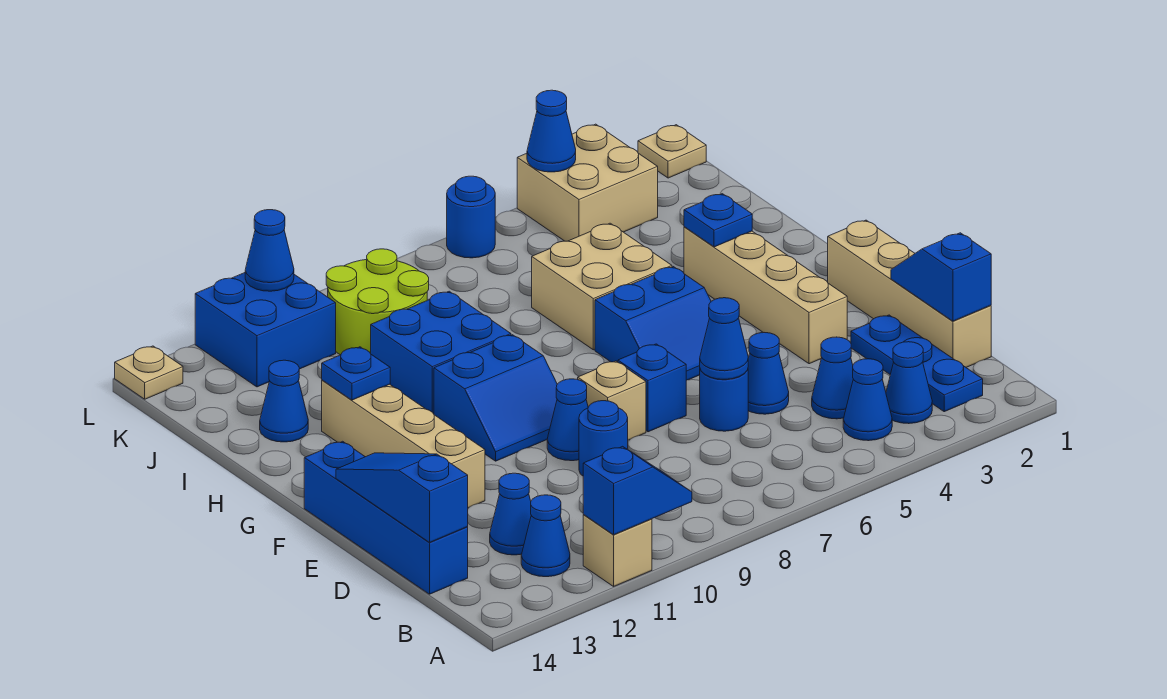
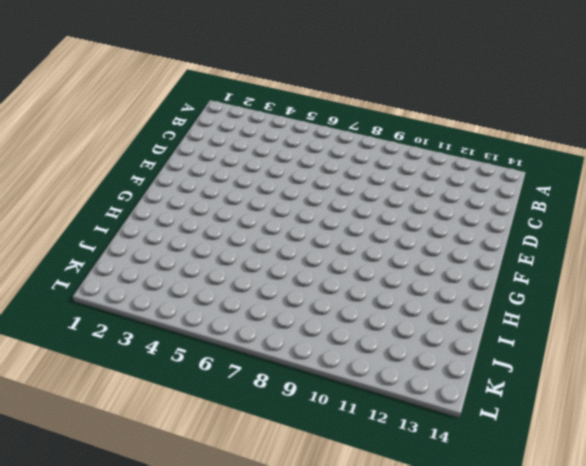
none -> tan brick A11 level 1
none -> blue plate B2:D2 level 1
none -> blue cone B3 level 1
none -> blue cone B4 level 1

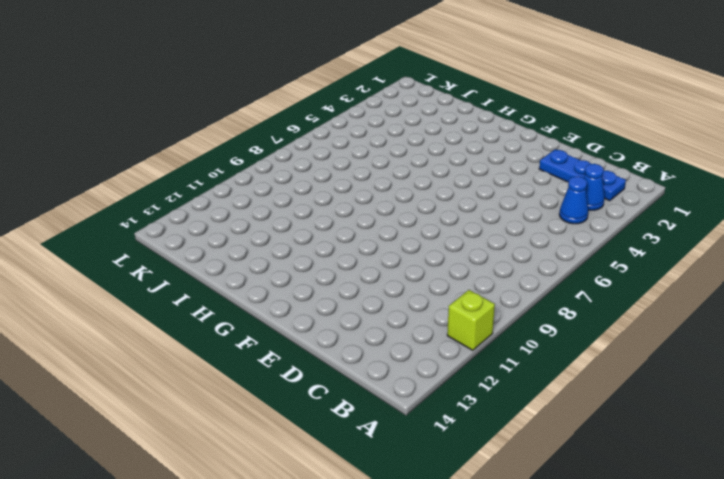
lime brick A11 level 1 -> tan brick A11 level 1
none -> blue cone B12 level 1
none -> tan brick C1:F1 level 1
none -> blue cone C4 level 1
none -> blue cone C12 level 1

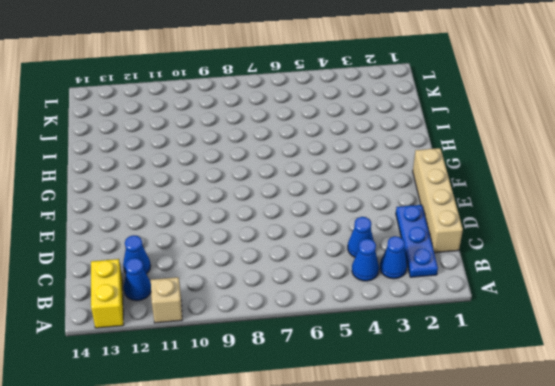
yellow brick A13:B13 level 1 -> none
none -> blue brick C14:F14 level 1
none -> blue cone D5 level 1
none -> blue round brick D6 level 1
none -> blue round brick D9 level 1

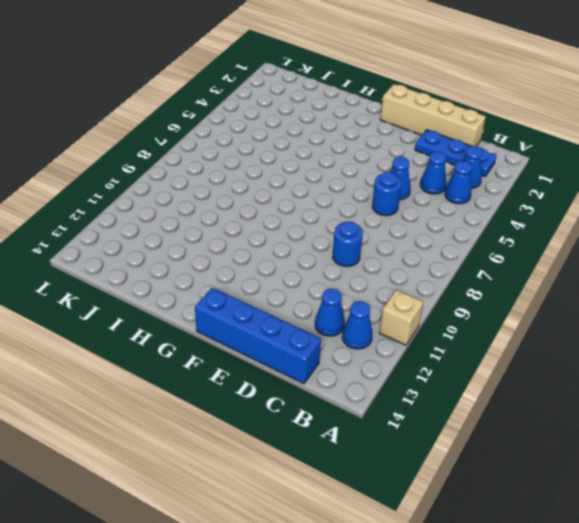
none -> tan brick E3:H3 level 1
none -> blue brick E7 level 1
none -> tan brick E8 level 1
none -> blue cone E9 level 1

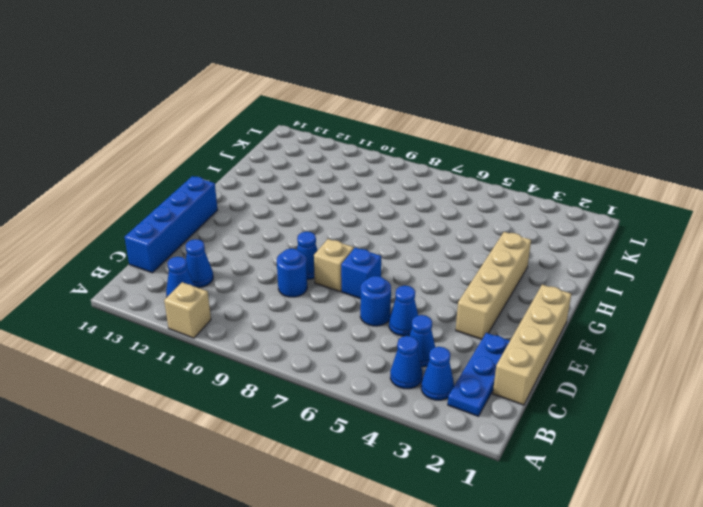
none -> tan brick E12:H12 level 1
none -> blue slope F5:G6 level 1 top G
none -> blue slope F9:G10 level 1 top G
none -> tan brick H5:I6 level 1

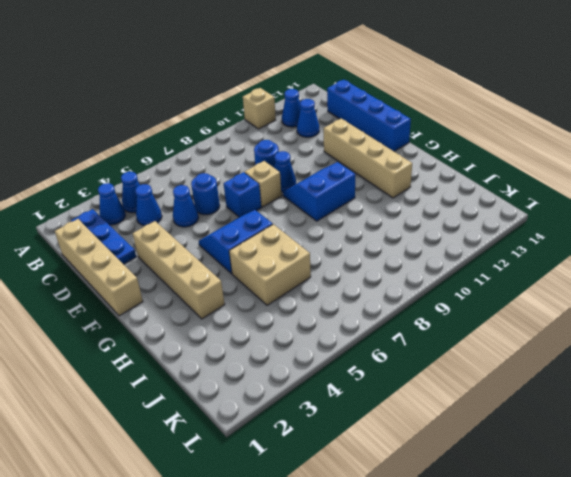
none -> blue brick H9:I10 level 1
none -> blue cone I13 level 1
none -> lime round brick J9:K10 level 1
none -> tan brick K3:L4 level 1

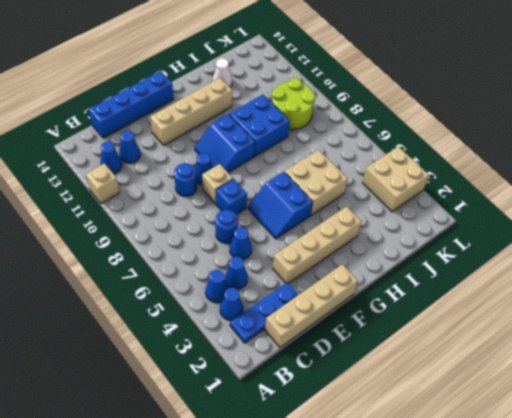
white cone I13 level 1 -> blue cone I13 level 1
none -> blue brick K11:L12 level 1
none -> tan plate L1 level 1
none -> blue round brick L6 level 1
none -> tan plate L14 level 1

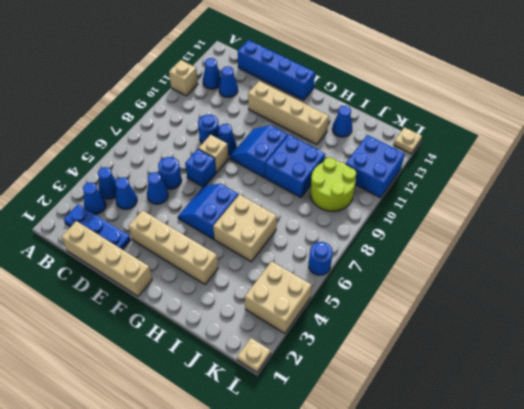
none -> blue slope A10:A11 level 2 top 11
none -> blue slope C1:D1 level 2 top C
none -> blue slope C14:E14 level 2 top C
none -> blue cone D6 level 2

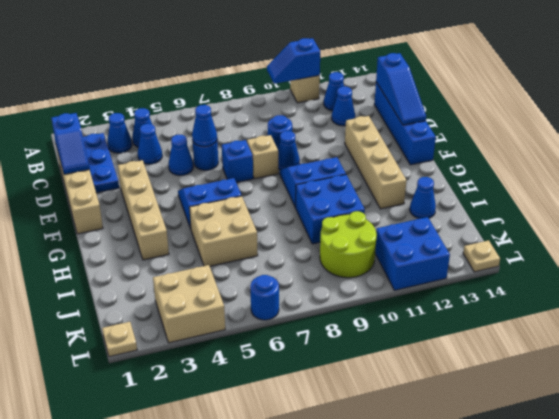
none -> blue plate H3 level 2
none -> blue plate H12 level 2
none -> blue cone L4 level 2
none -> blue cone L11 level 2

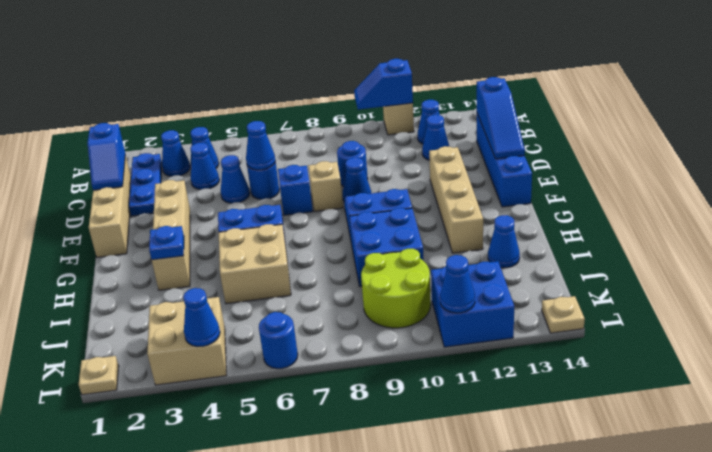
none -> blue plate H12 level 2

